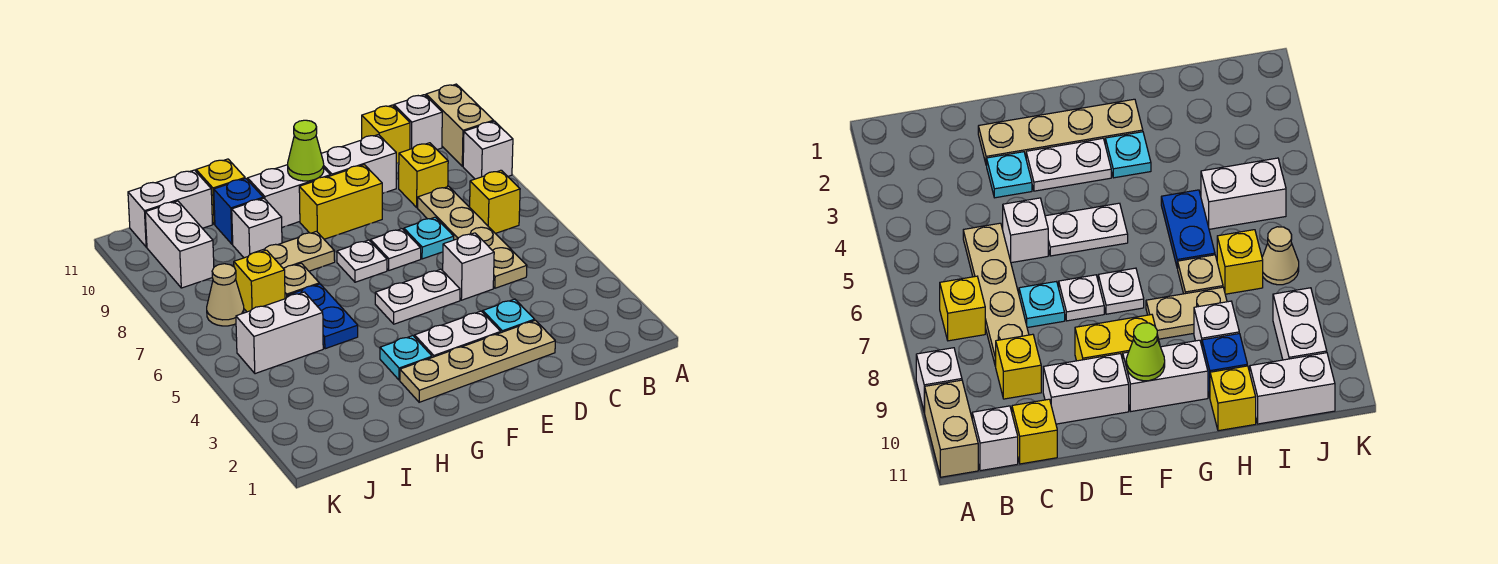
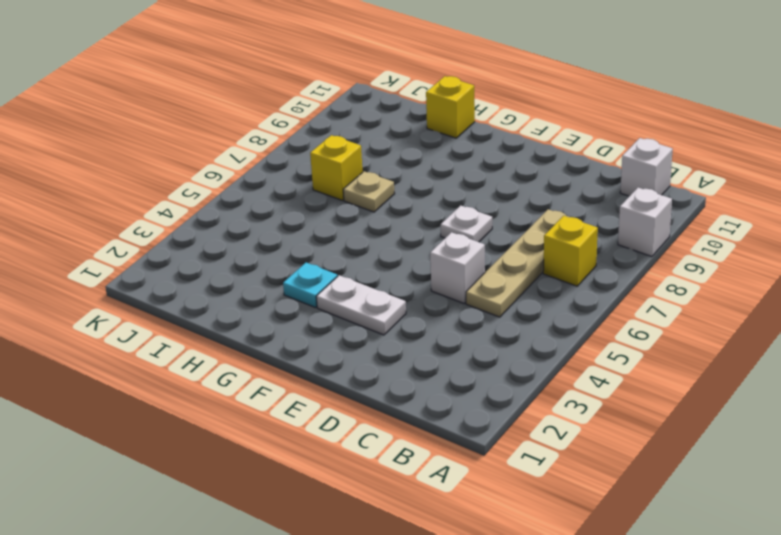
none -> tan brick A10:A11 level 1
none -> yellow brick C9 level 1
none -> yellow brick C11 level 1
none -> tan plate D2:G2 level 1

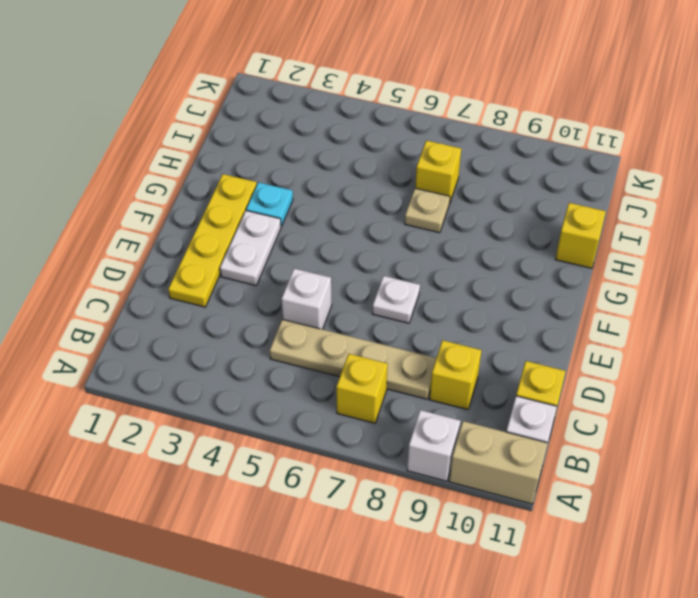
yellow plate D2:G2 level 1 -> tan plate D2:G2 level 1
none -> cyan plate D3 level 1
none -> cyan plate D7 level 1
none -> white brick D10:E10 level 1
none -> white plate E5:F5 level 1

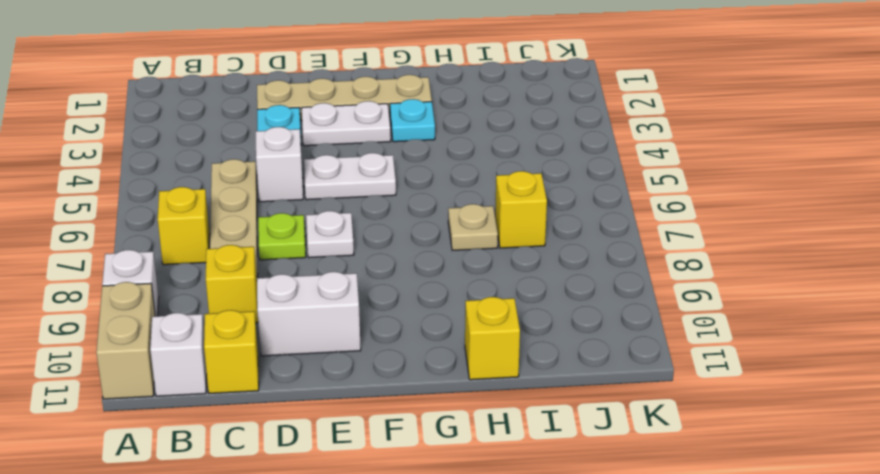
lime plate D7 level 1 -> cyan plate D7 level 1
none -> yellow brick E9:F9 level 1
none -> white plate F7 level 1
none -> white brick F10:G10 level 1
none -> tan plate G8:H8 level 1

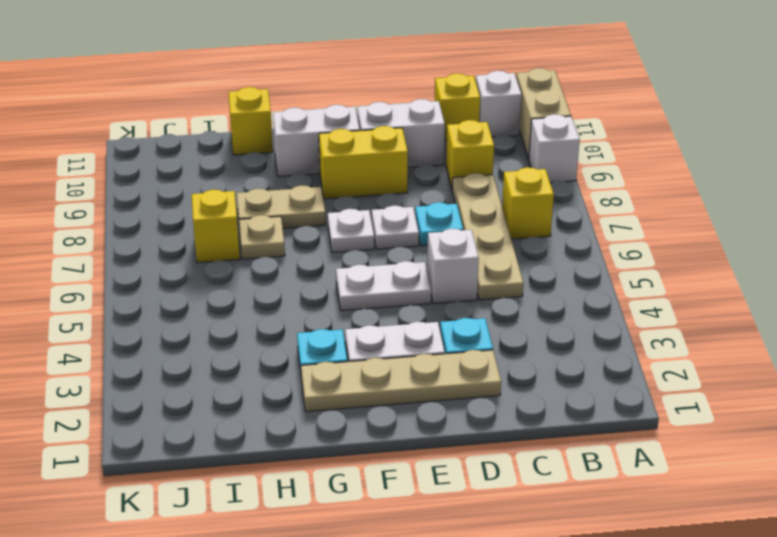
none -> blue plate H5:H6 level 1
none -> white brick H9 level 1
none -> blue brick H10 level 1
none -> white brick I5:J5 level 1

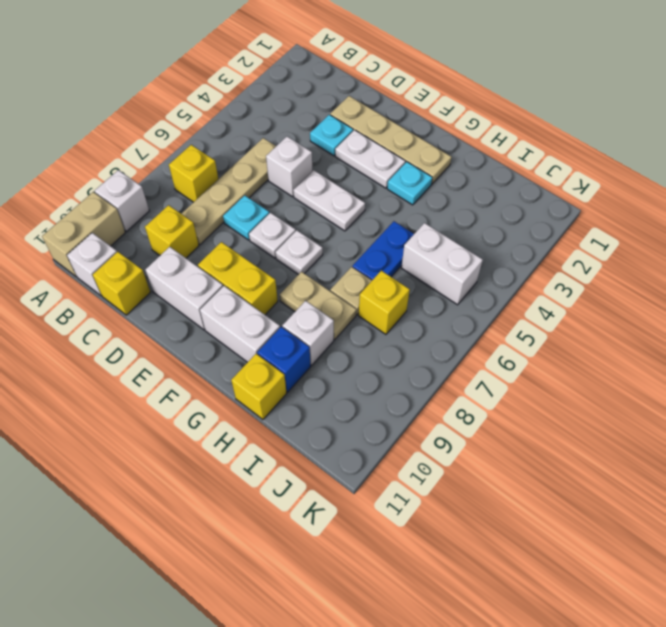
none -> white brick I11:J11 level 1
none -> tan cone J7 level 1
none -> white brick J9:J10 level 1
none -> lime cone F10 level 2

